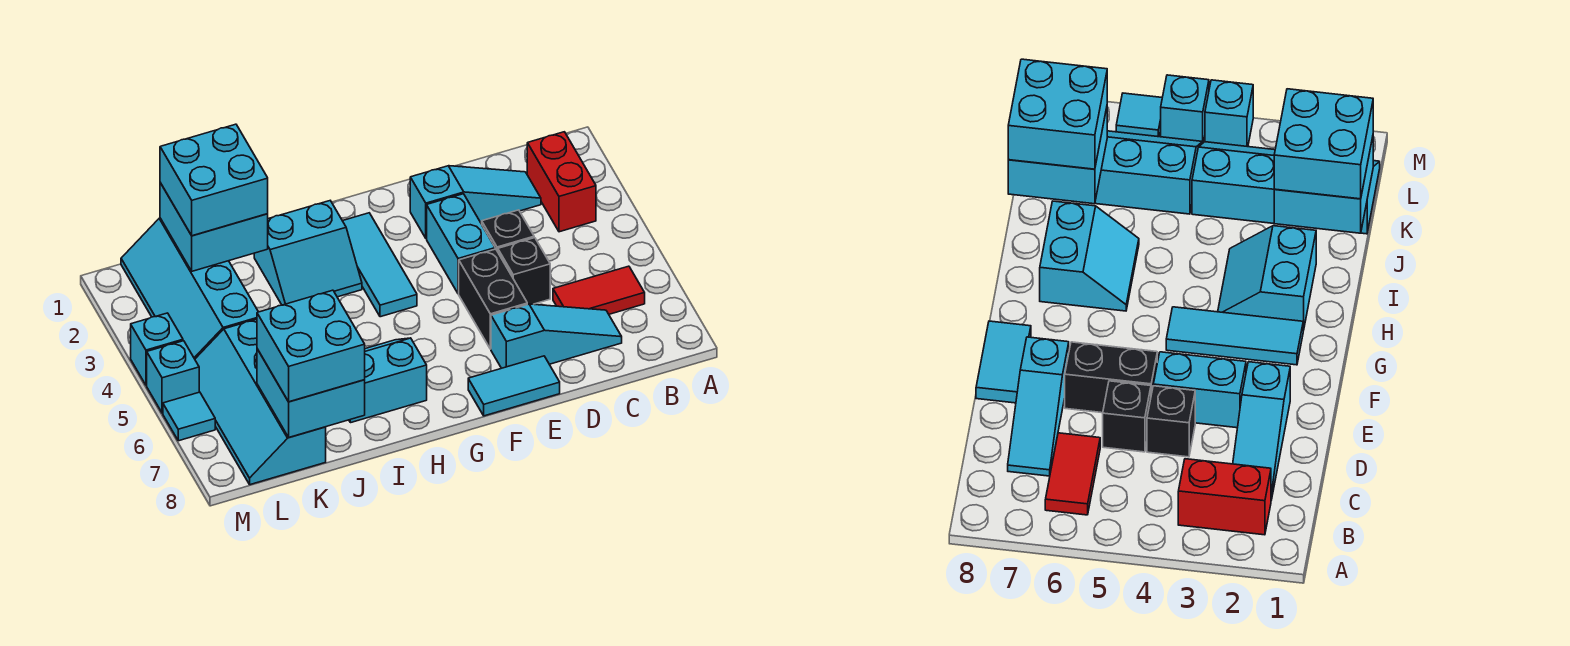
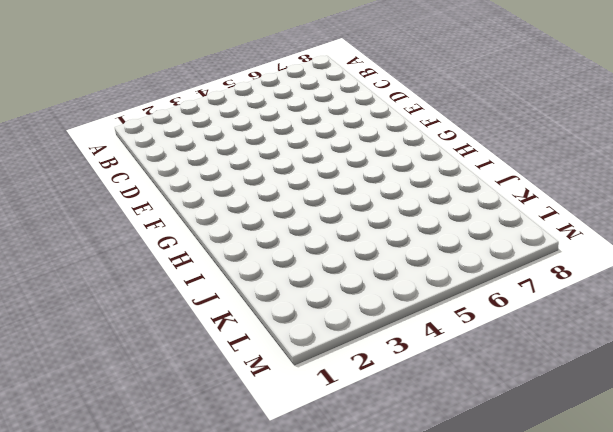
none -> red brick B2:B3 level 1
none -> red tile B6:C6 level 1
none -> cyan slope C2:E2 level 1 top E

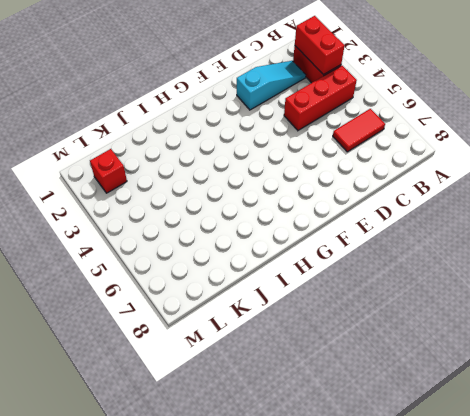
red brick B2:B3 level 2 -> none
red brick B4:D4 level 1 -> black brick D4 level 1
red brick L2 level 1 -> cyan slope K1:L4 level 1 top K
none -> cyan slope C7:E7 level 1 top E
none -> black brick D5 level 1
none -> cyan brick E3:E4 level 1

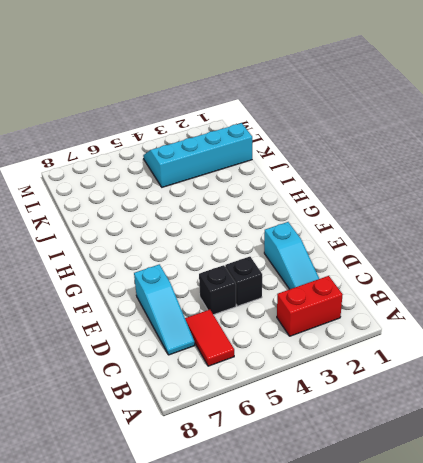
none -> cyan brick E3:E4 level 1
none -> black brick E5:E6 level 1
none -> cyan tile E8:F8 level 1

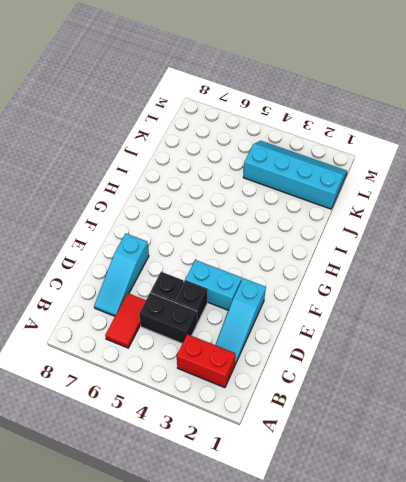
black brick C4:C5 level 1 -> black brick E5:E6 level 1
none -> cyan tile E8:F8 level 1
none -> cyan tile G2:G4 level 1
none -> cyan slope H2:I3 level 1 top 2

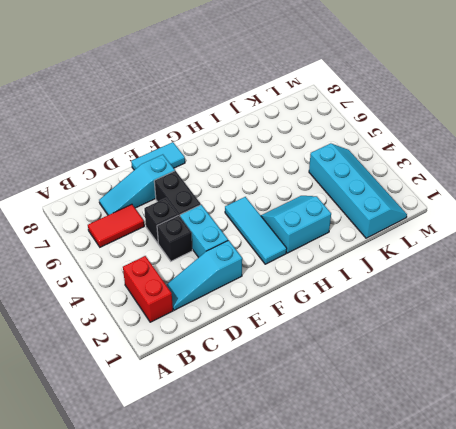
none -> cyan slope H6:I7 level 1 top 7
none -> cyan slope K5:L8 level 1 top K
none -> cyan brick M4 level 1

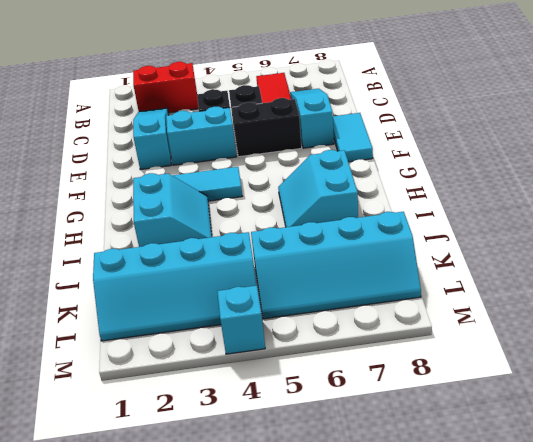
none -> cyan brick M5 level 1
none -> cyan tile M6 level 1
none -> cyan brick J1:K2 level 2

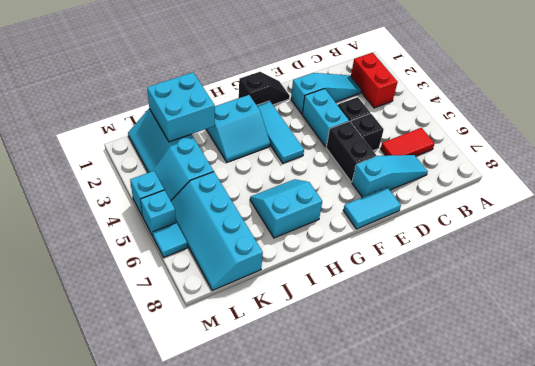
black slope F1:G1 level 1 top G -> none
none -> cyan brick J7:K8 level 2
none -> cyan brick J1:K2 level 3
none -> cyan brick J7:K8 level 3

